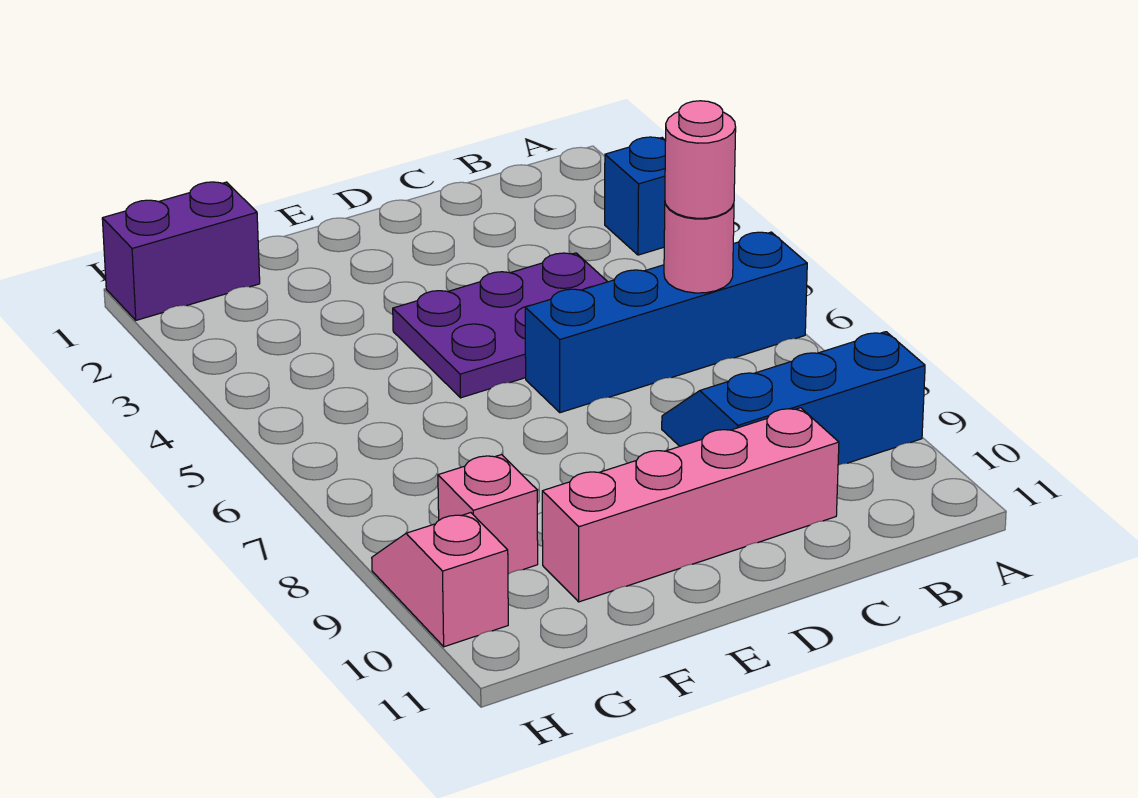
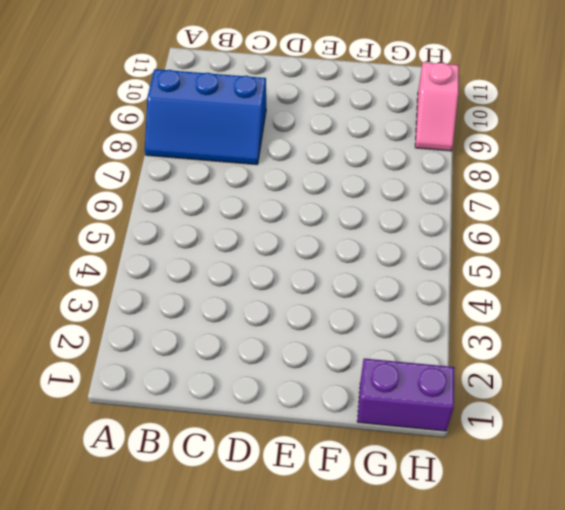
none -> blue brick A3 level 1
none -> blue brick A6:D6 level 1

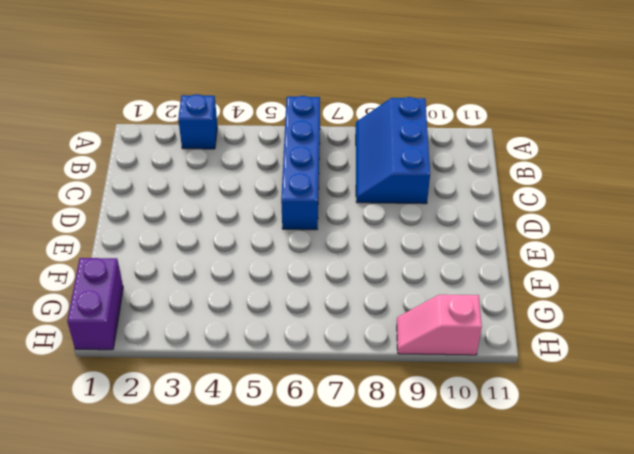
none -> purple plate C4:E5 level 1
none -> pink brick C10:F10 level 1

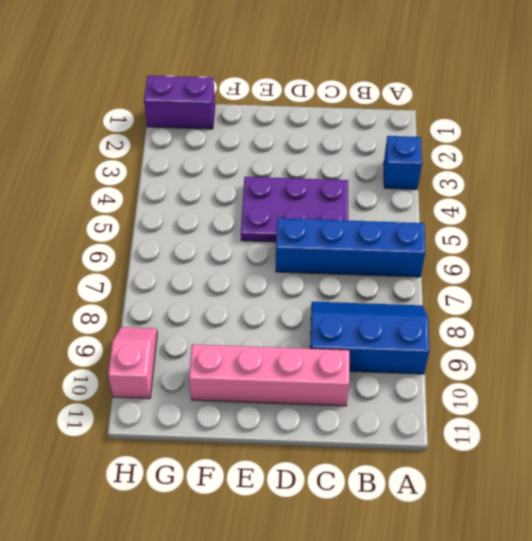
none -> pink brick G9 level 1
none -> pink round brick B6 level 2

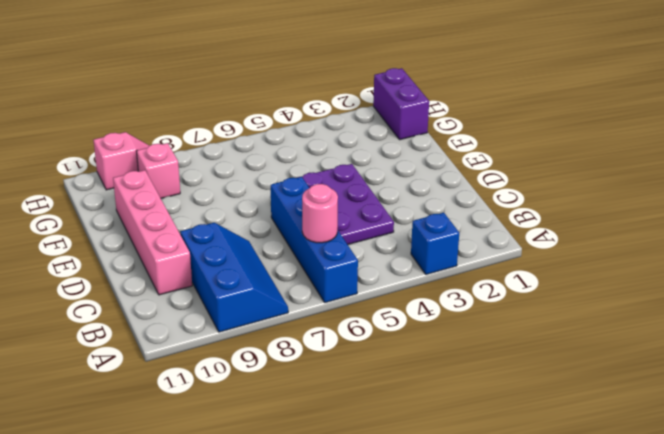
none -> pink round brick B6 level 3

